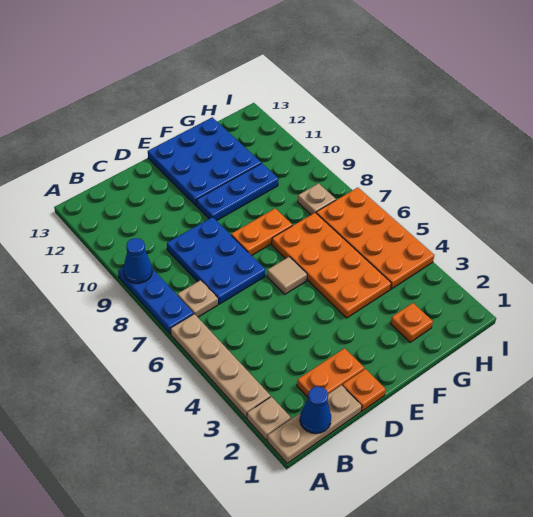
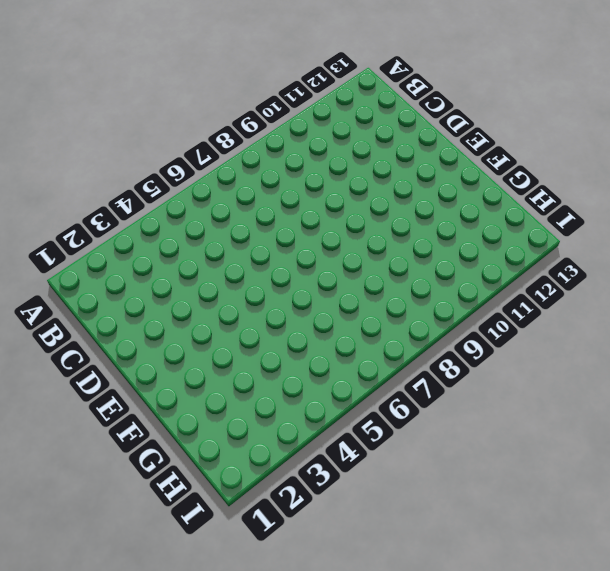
none -> tan plate A1:C1 level 1
none -> tan plate A2 level 1
none -> tan plate A3:A6 level 1

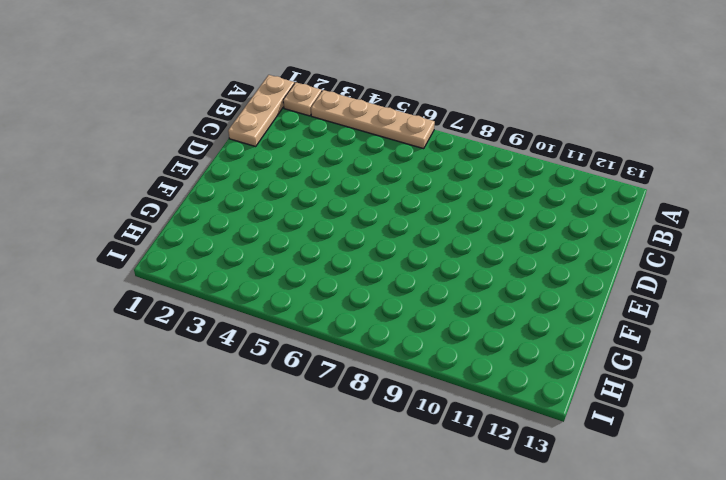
none -> blue plate A7:A9 level 1
none -> tan plate B7 level 1
none -> orange plate C2:D2 level 1

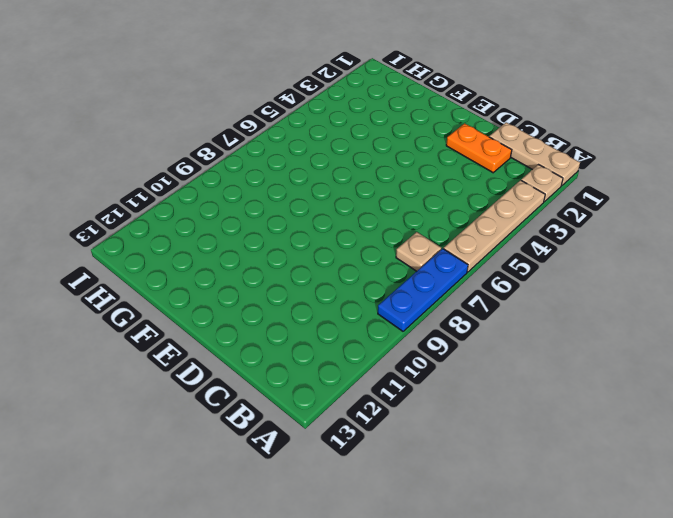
none -> blue plate C7:D9 level 1
none -> orange plate D1 level 1
none -> tan tile E6 level 1

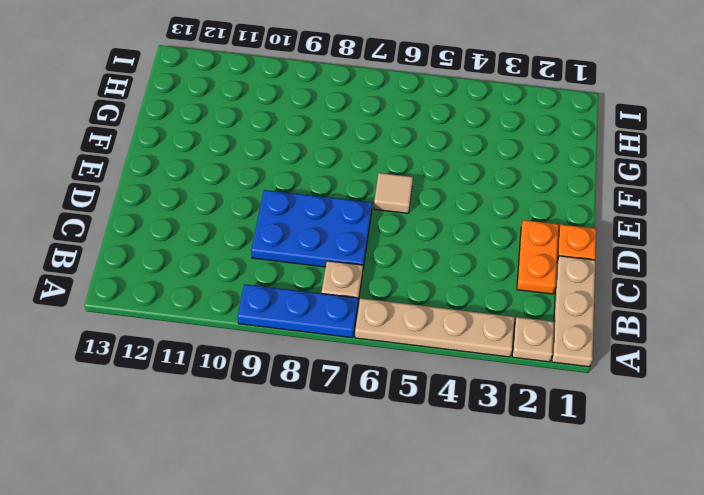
none -> orange plate E8:F8 level 1
none -> blue plate E10:G10 level 1
none -> blue plate E11:G13 level 1

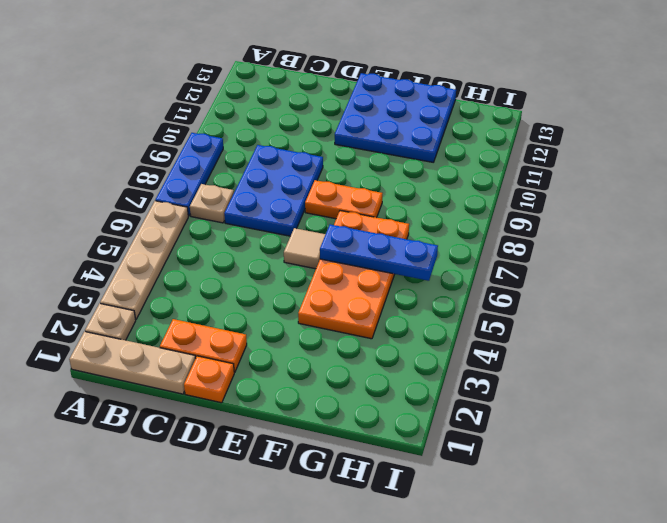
blue plate F6:H6 level 2 -> blue plate E10:G10 level 1
none -> orange plate G2 level 1
none -> orange plate H4:I7 level 1
none -> tan plate H8 level 1

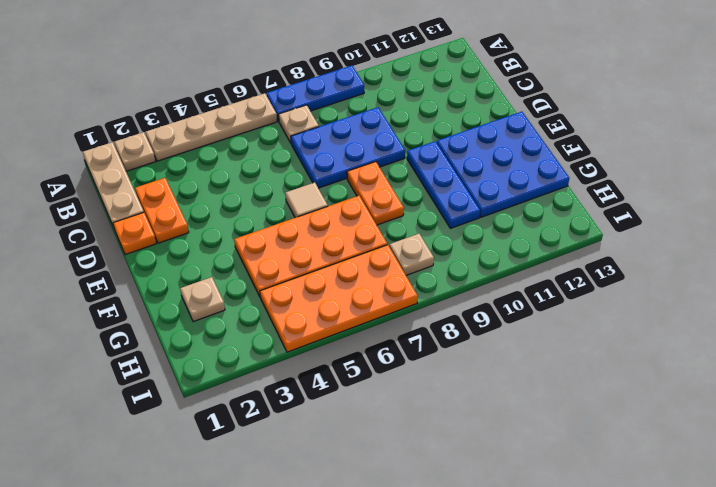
tan plate G2 level 1 -> orange plate G2 level 1
none -> blue cone A9 level 2
none -> blue cone B1 level 2

